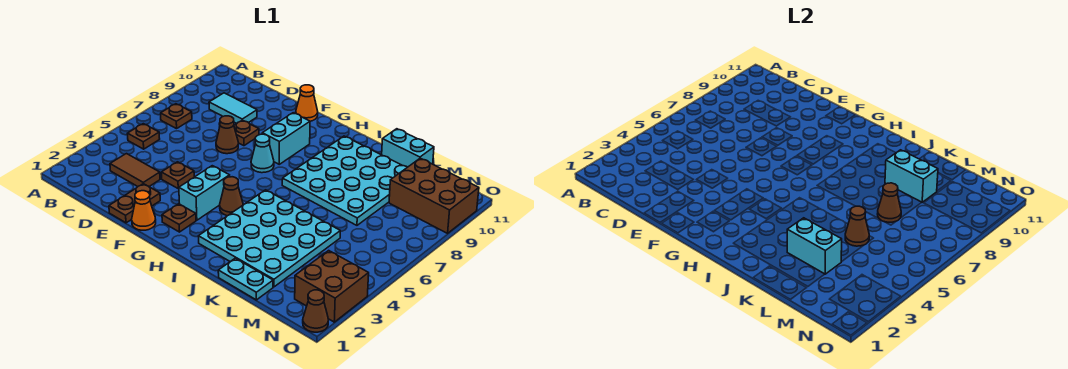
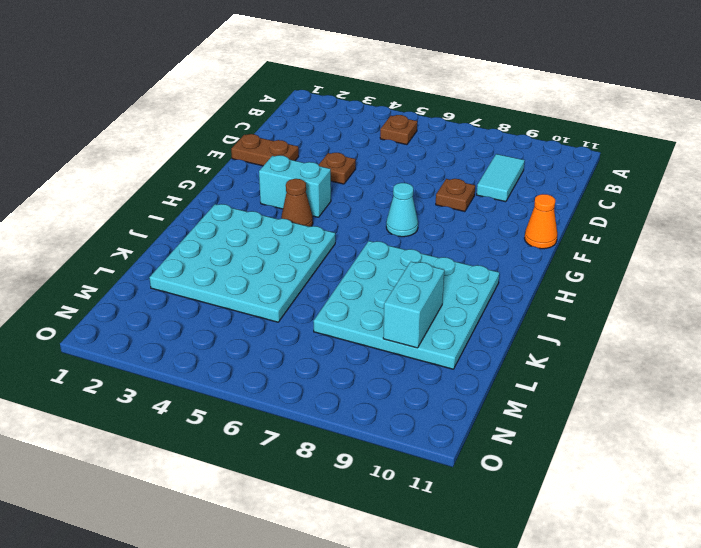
none -> brown plate B7 level 1
none -> brown tile C3:D3 level 1
none -> brown cone E7 level 1

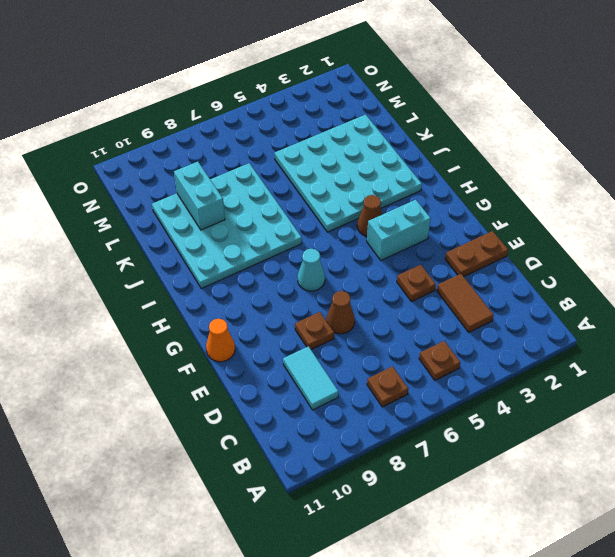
none -> orange cone F1 level 1
none -> brown plate G2 level 1
none -> cyan brick G8:G9 level 1

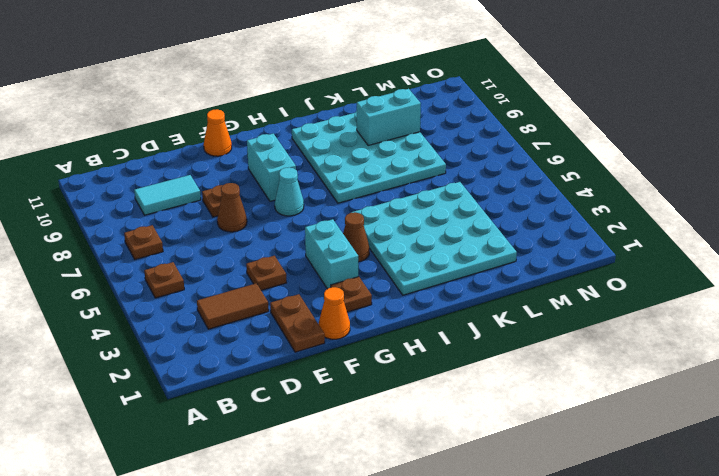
none -> cyan plate K1:L1 level 1
none -> cyan brick K11:L11 level 1
none -> brown brick M9:O10 level 1

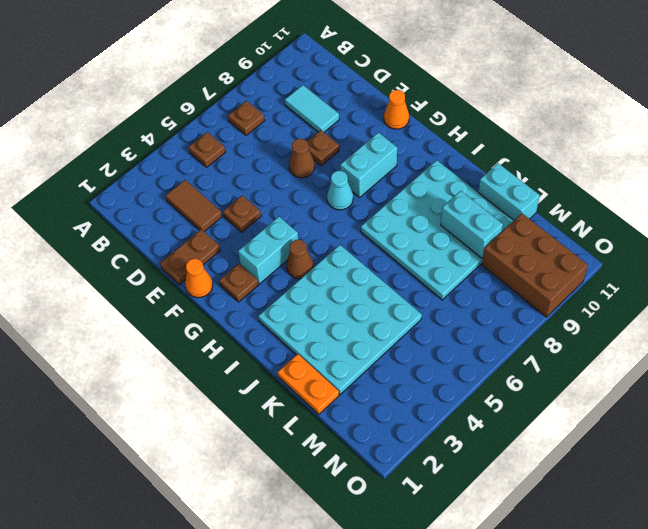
orange plate K1:L1 level 1 -> cyan plate K1:L1 level 1
none -> brown brick N2:O3 level 1
none -> brown cone O1 level 1
none -> cyan brick K3:L3 level 2

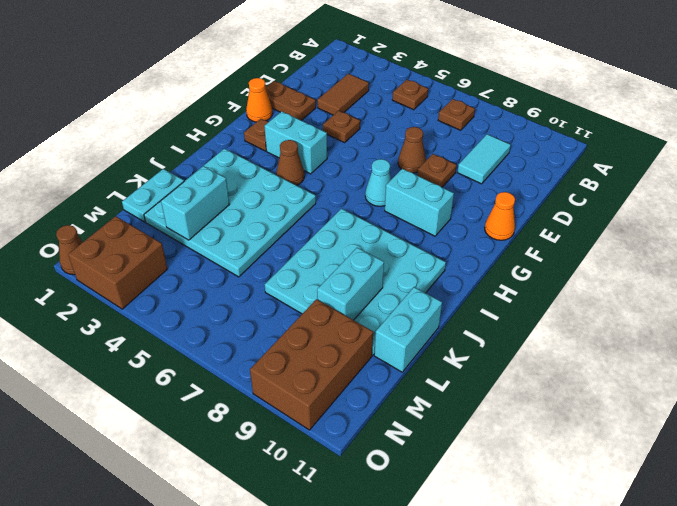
none -> brown cone L5 level 2
none -> brown cone L7 level 2

